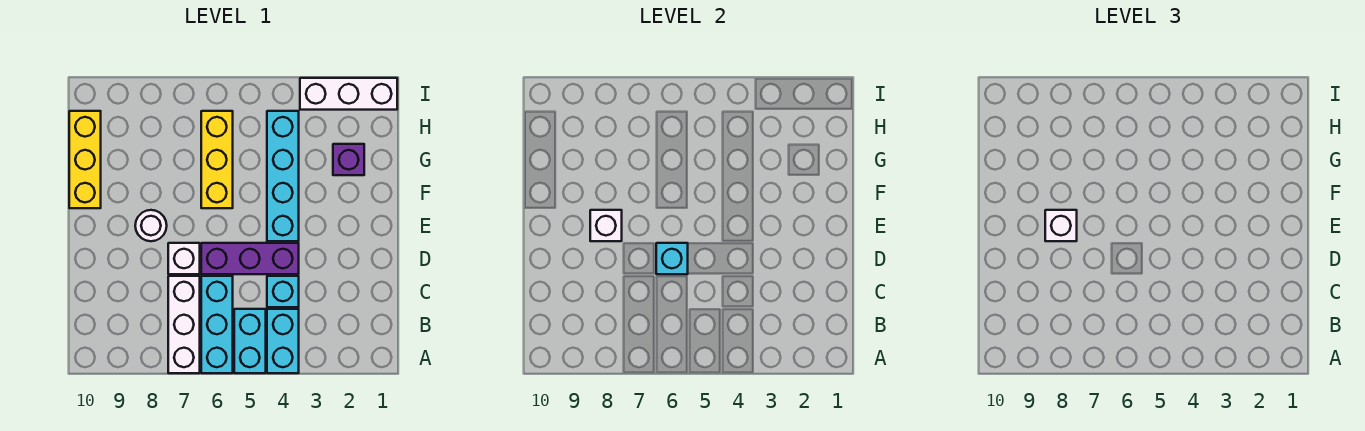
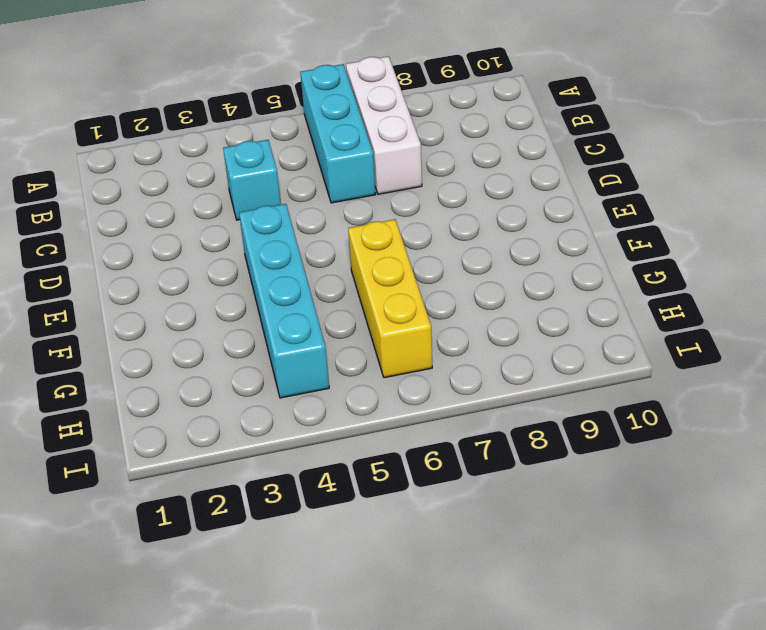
none -> cyan brick A4:B4 level 1
none -> cyan brick A5:B5 level 1
none -> purple brick D4:D6 level 1

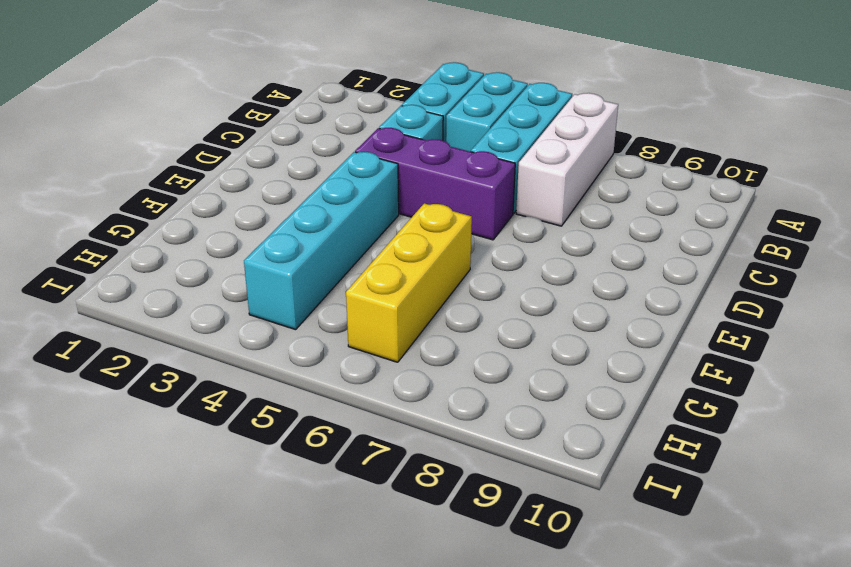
none -> white brick D7 level 1
none -> white round brick E8 level 1
none -> yellow brick F10:H10 level 1

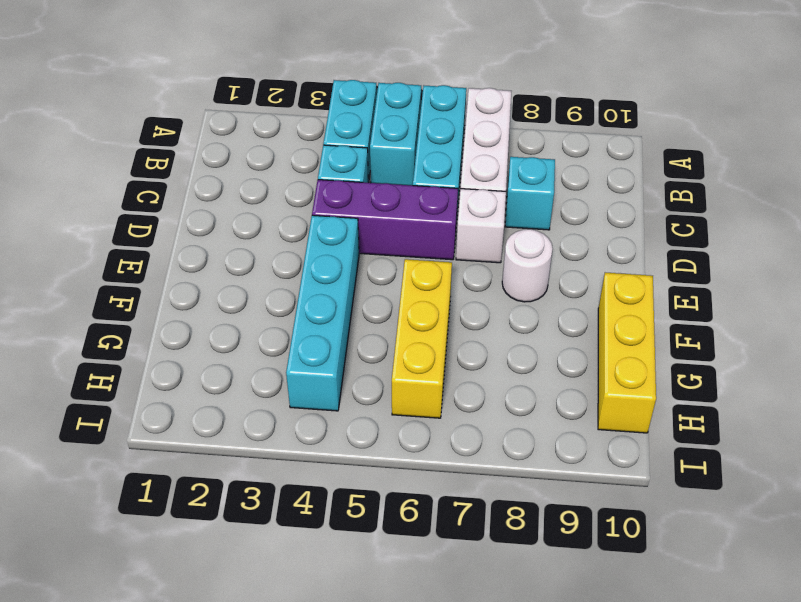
cyan brick C8 level 1 -> cyan brick D6 level 2
none -> purple brick G2 level 1
none -> white brick I1:I3 level 1
none -> white brick E8 level 2

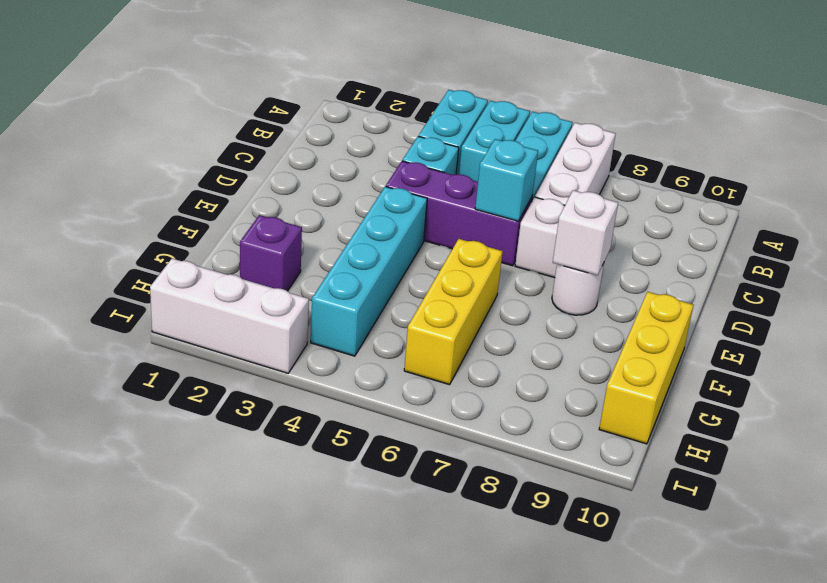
none -> white brick E8 level 3

